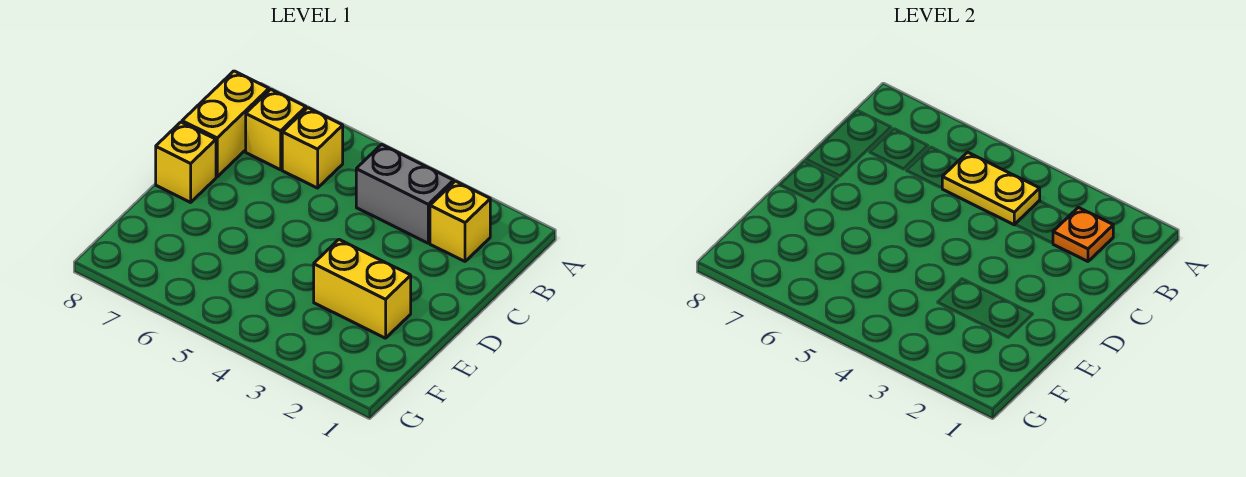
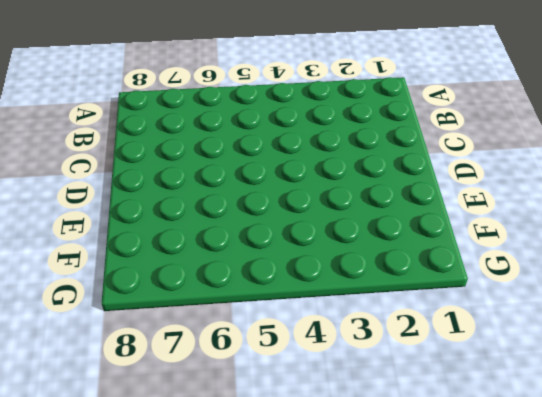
none -> yellow brick B2 level 1
none -> grey brick B3:B4 level 1

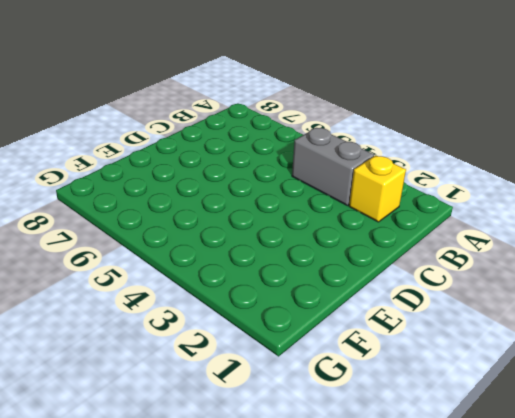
none -> yellow brick B6 level 1
none -> yellow brick B7 level 1

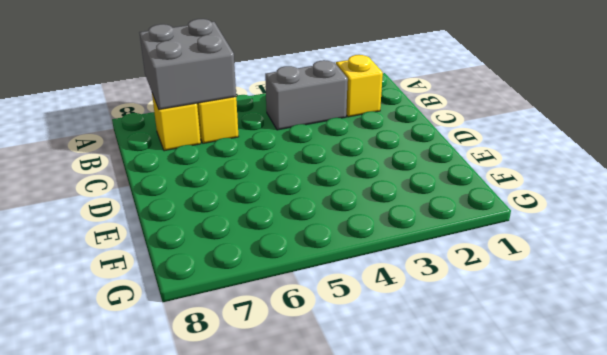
grey brick A6:B7 level 2 -> none
none -> yellow brick B8:C8 level 1
none -> yellow brick D8 level 1

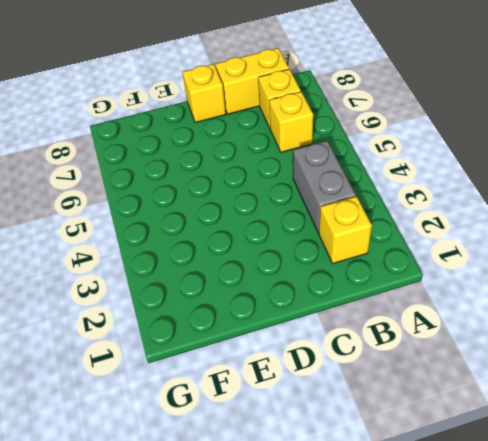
none -> yellow brick E2:E3 level 1
none -> orange plate B2 level 2

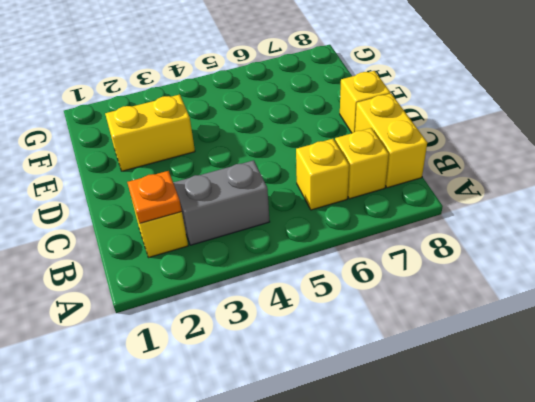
none -> yellow plate B4:B5 level 2

